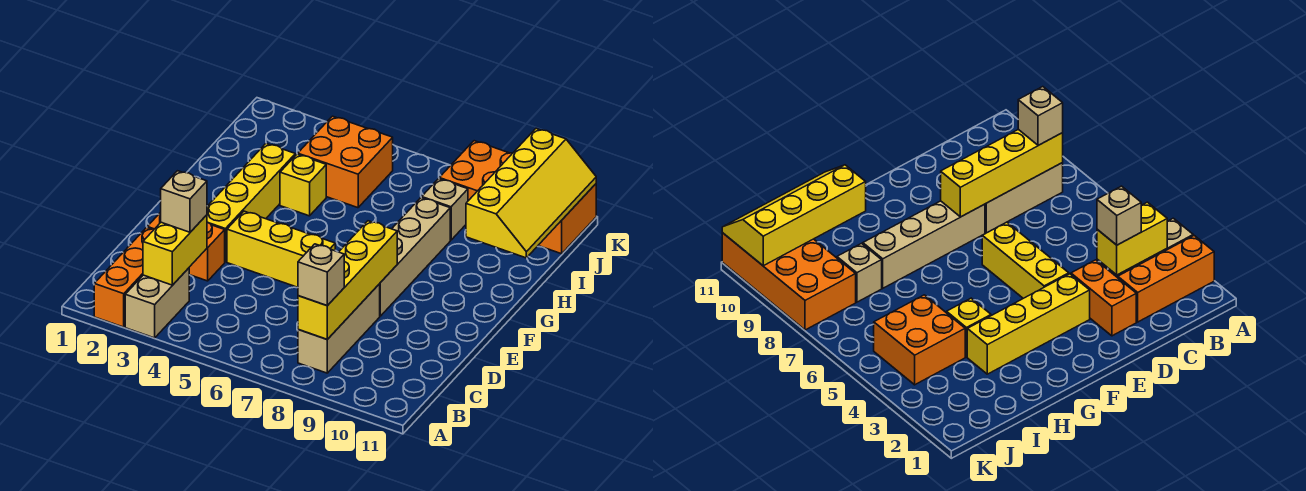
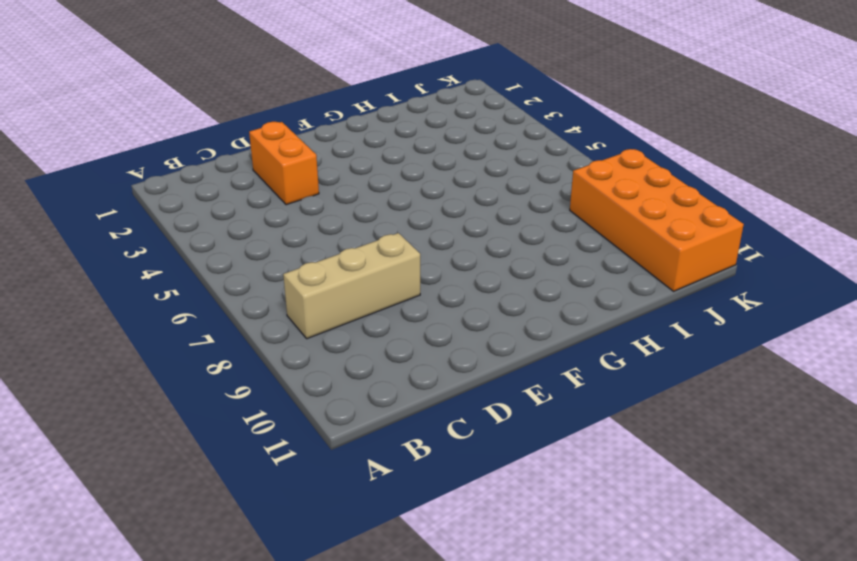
none -> orange brick A2:C2 level 1
none -> tan brick A3:B3 level 1
none -> yellow brick E3:H3 level 1

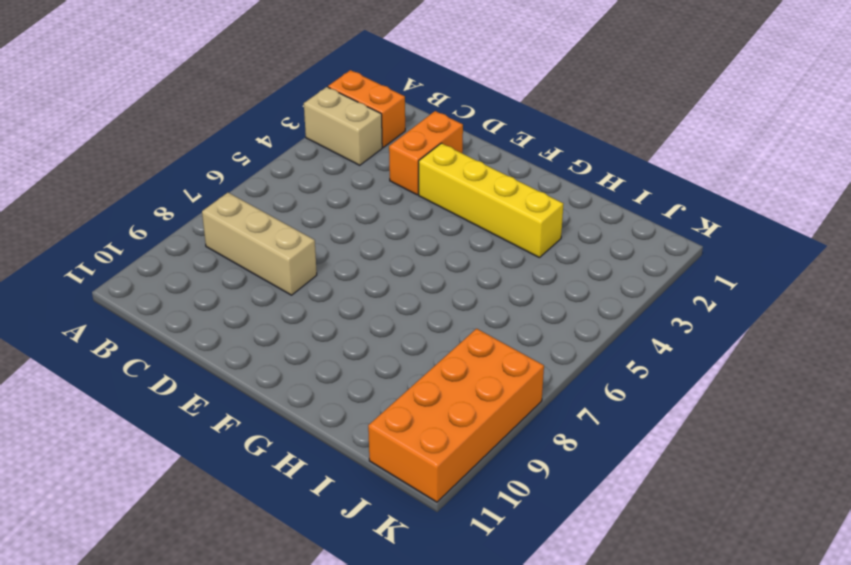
orange brick A2:B2 level 1 -> orange brick A2:C2 level 1
none -> yellow brick E4:E6 level 1
none -> tan brick E8:H8 level 1
none -> yellow brick H4 level 1

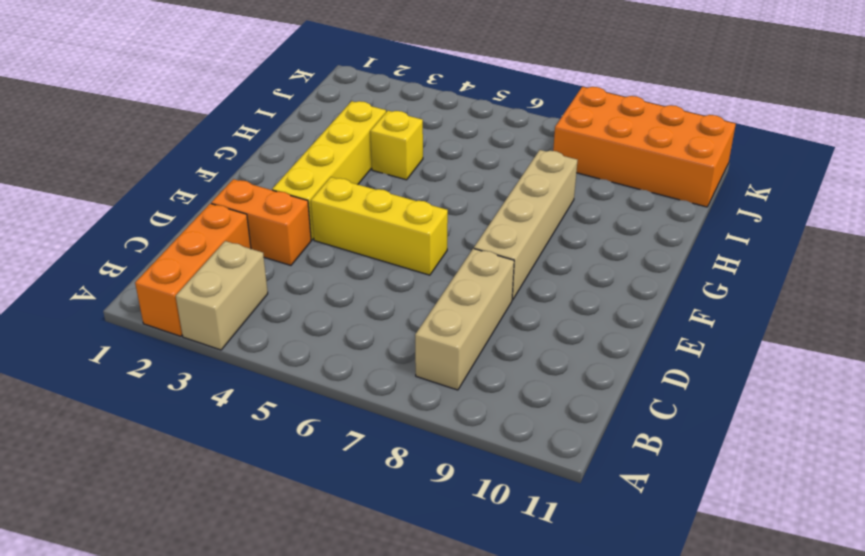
none -> orange brick I4:J5 level 1
none -> tan brick I8 level 1
none -> yellow brick B3:C3 level 2

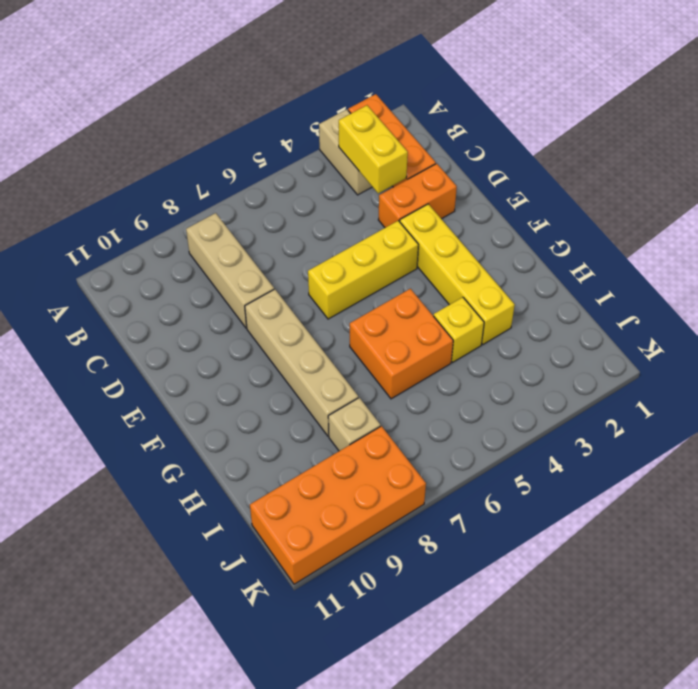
orange brick G5:H6 level 1 -> orange brick I4:J5 level 1
none -> yellow brick B8:E8 level 2
none -> yellow slope H10:K11 level 2 top 10
none -> tan brick B8 level 3

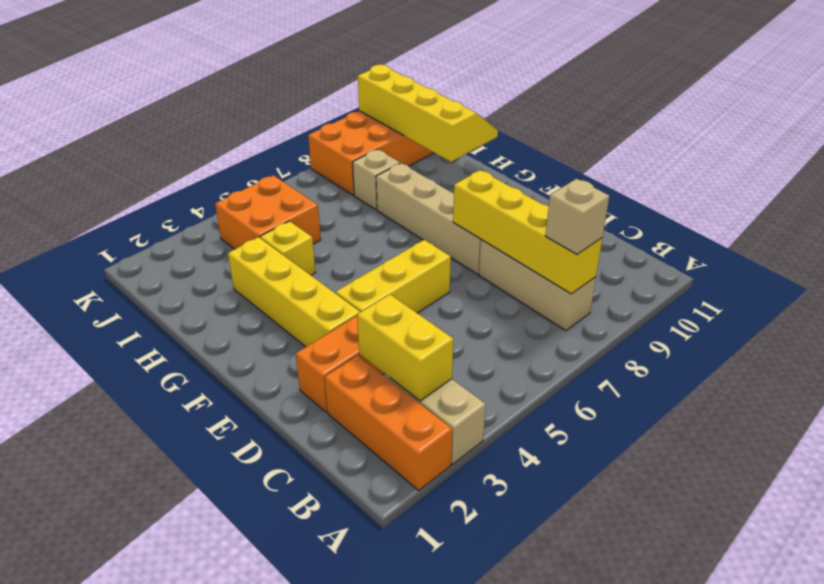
none -> tan brick C3 level 3

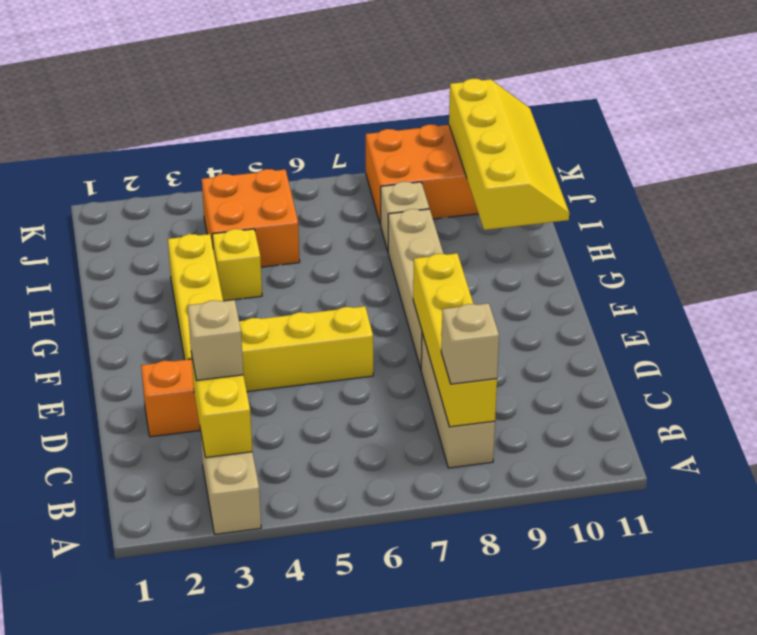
none -> orange brick A2:C2 level 1

